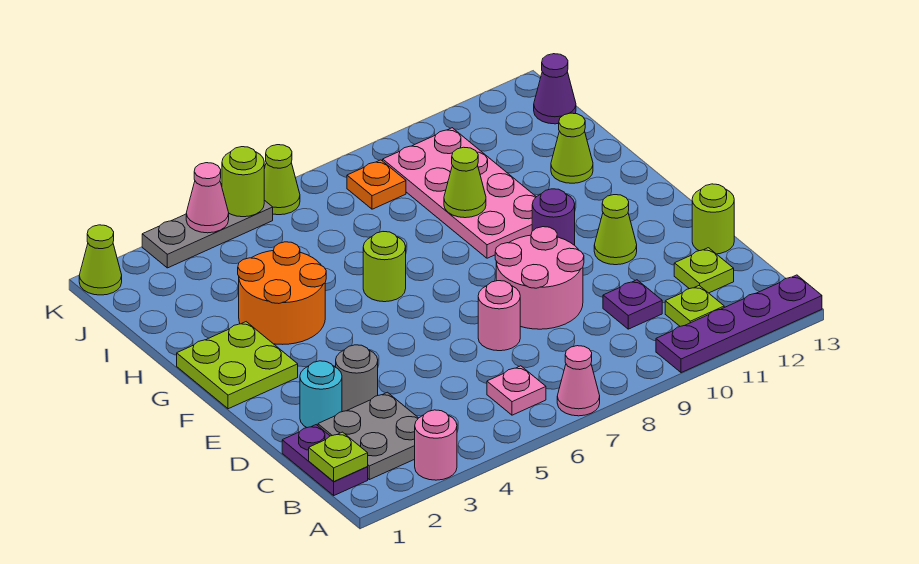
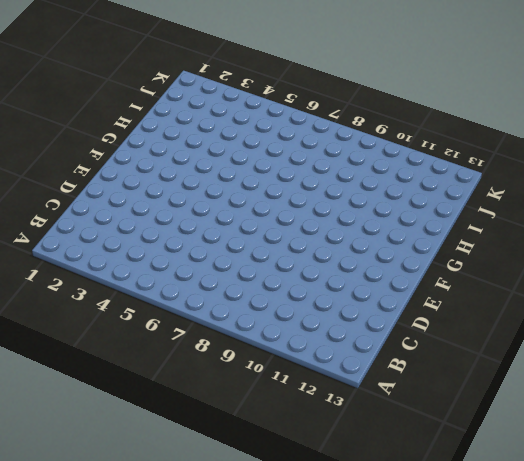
none -> pink round brick A3 level 1
none -> pink cone A7 level 1
none -> purple plate A10:A13 level 1
none -> purple plate B1:C1 level 1

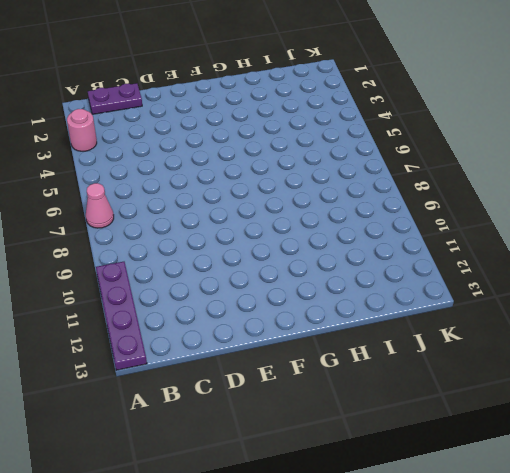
none -> grey plate B2:C3 level 1
none -> pink plate B6 level 1
none -> lime plate B11 level 1
none -> purple plate C10 level 1

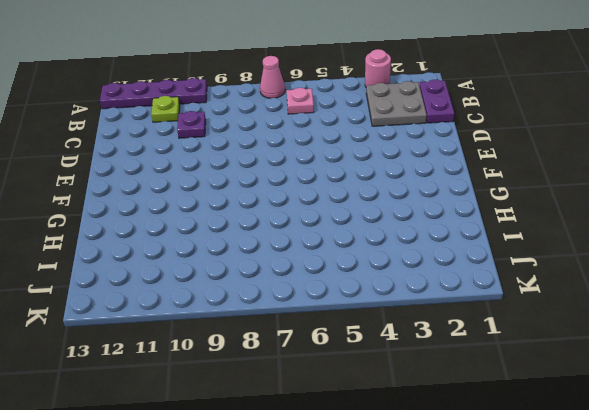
none -> lime plate C12 level 1
none -> cyan round brick D2 level 1
none -> grey round brick D3 level 1
none -> pink round brick D7 level 1

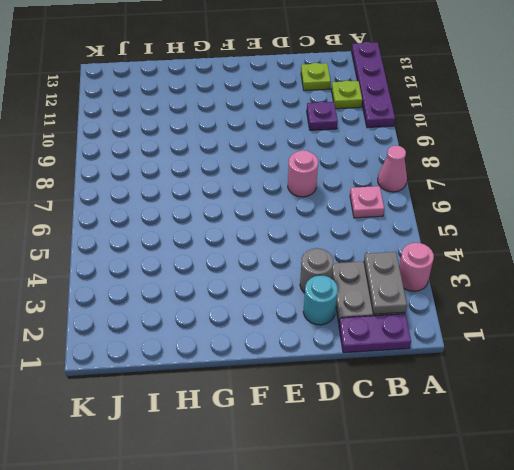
grey plate B2:B3 level 2 -> none
none -> pink round brick D8:E9 level 1
none -> lime round brick D13 level 1
none -> lime cone E11 level 1
none -> lime plate F1:G2 level 1

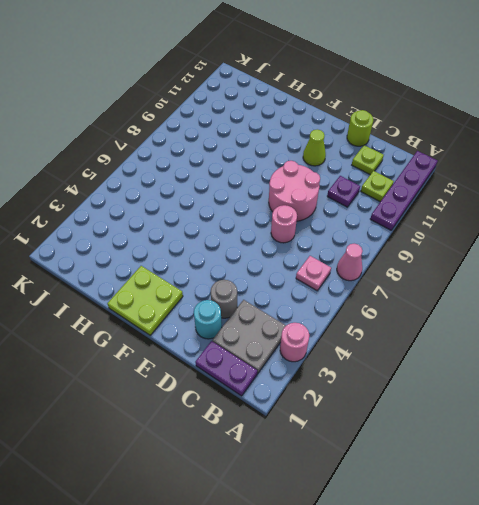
none -> purple round brick F10 level 1
none -> orange round brick G3:H4 level 1
none -> lime round brick G6 level 1
none -> pink plate G9:J10 level 1

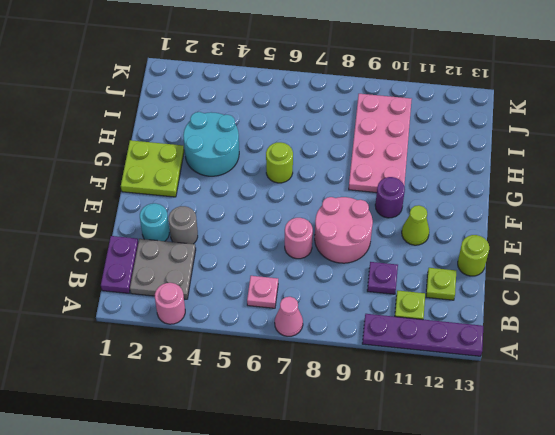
cyan round brick G3:H4 level 1 -> orange round brick G3:H4 level 1
none -> lime cone H12 level 1
none -> orange plate J8 level 1
none -> purple cone J13 level 1
none -> lime cone K1 level 1

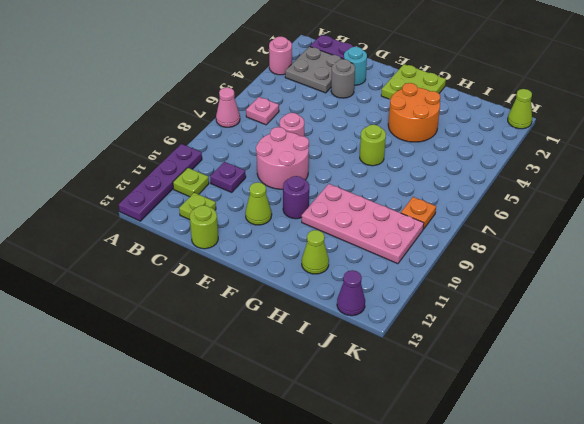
none -> grey plate K3:K5 level 1
none -> lime cone K6 level 1
none -> lime plate B1 level 2
none -> lime cone H9 level 2

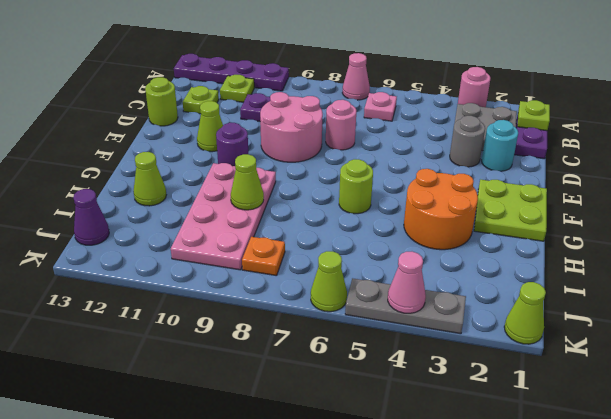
none -> lime round brick K5 level 2

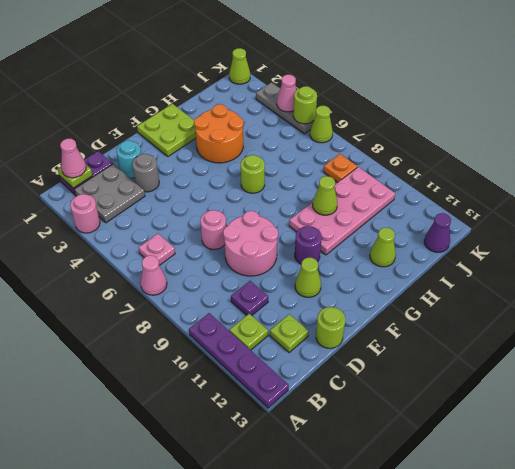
pink cone B1 level 3 -> none

